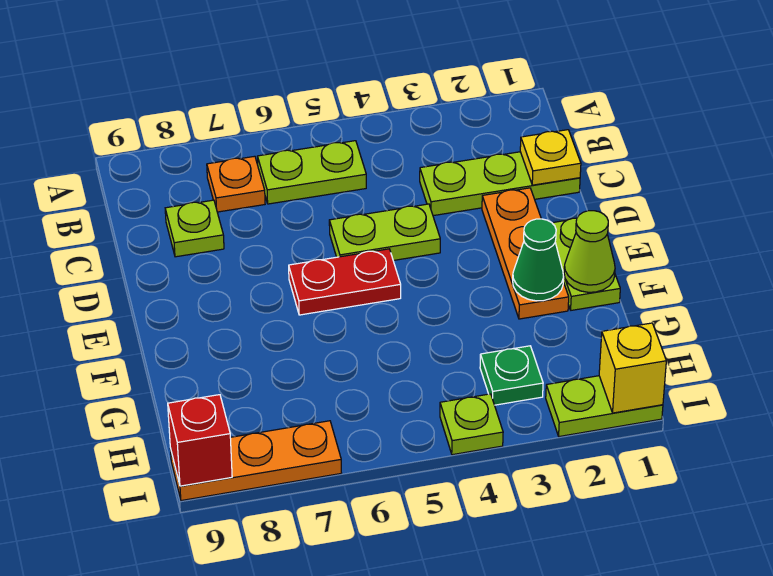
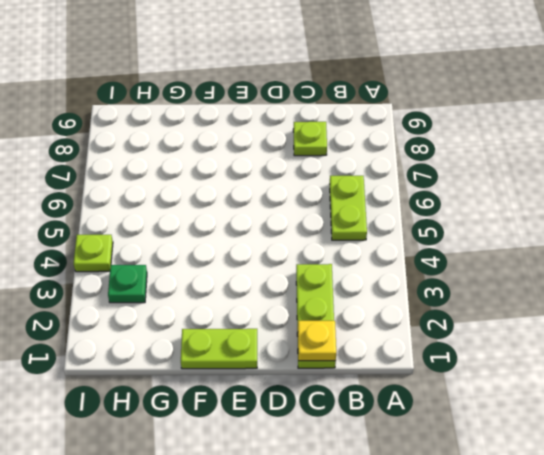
none -> orange plate B7 level 1
none -> orange plate D2:F2 level 1
none -> lime plate D4:D5 level 1

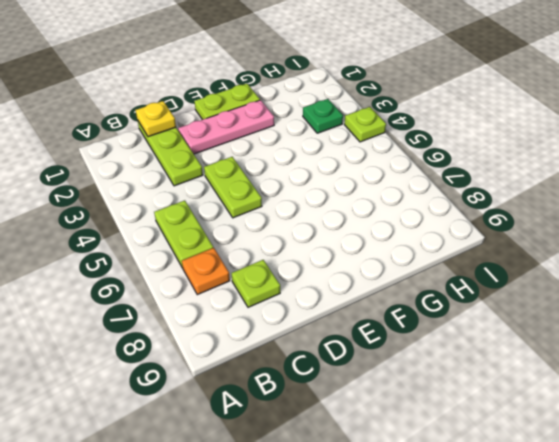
pink plate D2:F2 level 1 -> orange plate D2:F2 level 1
none -> red plate E5:E6 level 1
none -> lime plate I1:I2 level 1
none -> orange plate I7:I9 level 1

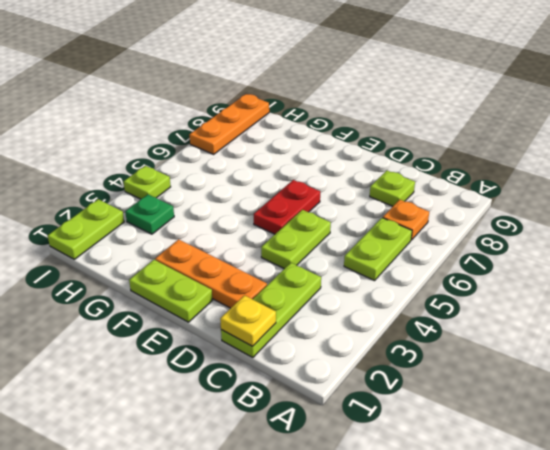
none -> lime cone F1 level 2
none -> green cone F2 level 2
none -> yellow brick I1 level 2

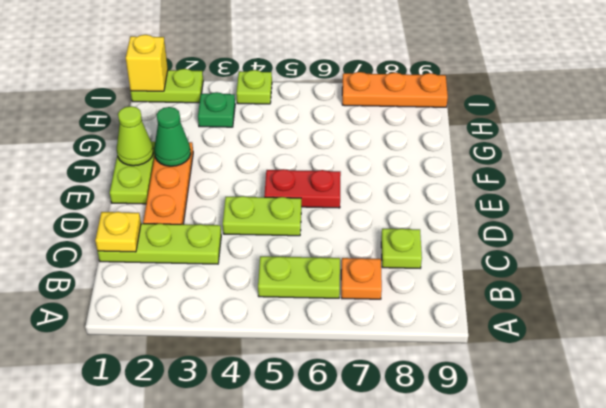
none -> red brick I9 level 2

